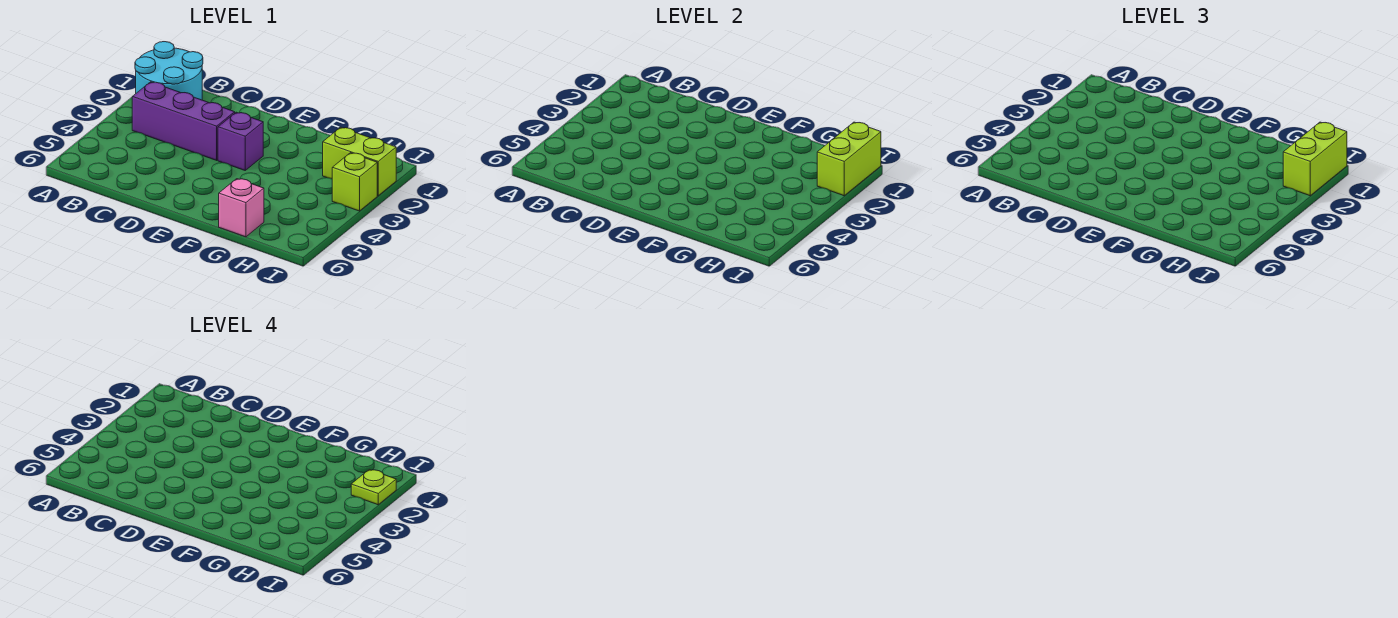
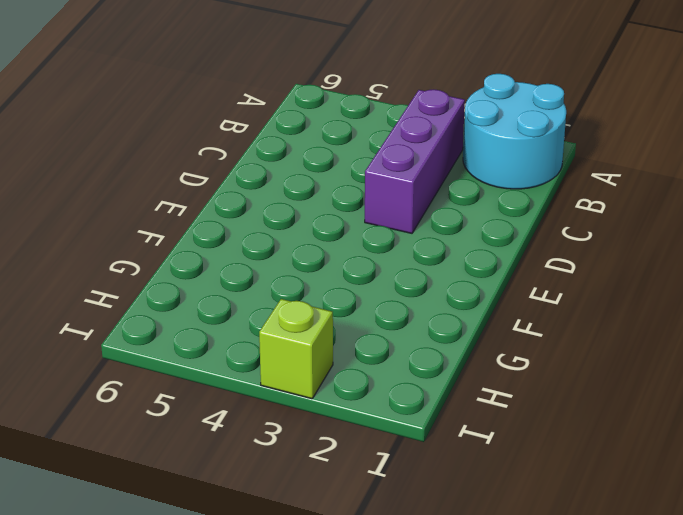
none -> purple brick E3 level 1
none -> pink brick G6 level 1

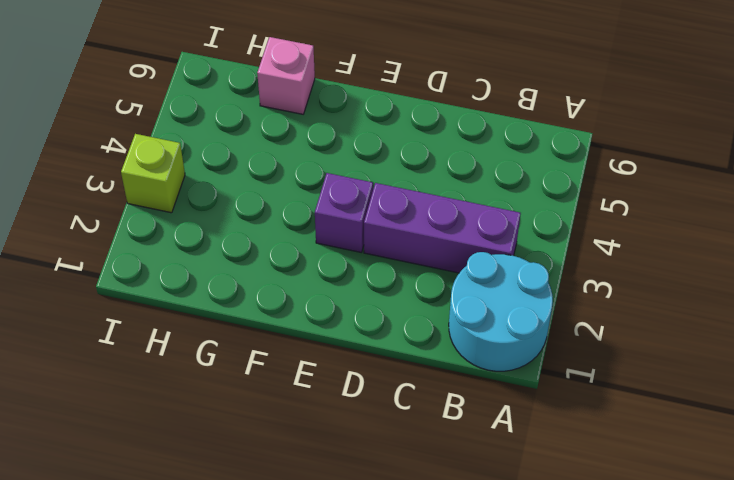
none -> lime brick H2:I2 level 1
none -> lime brick I1:I2 level 2

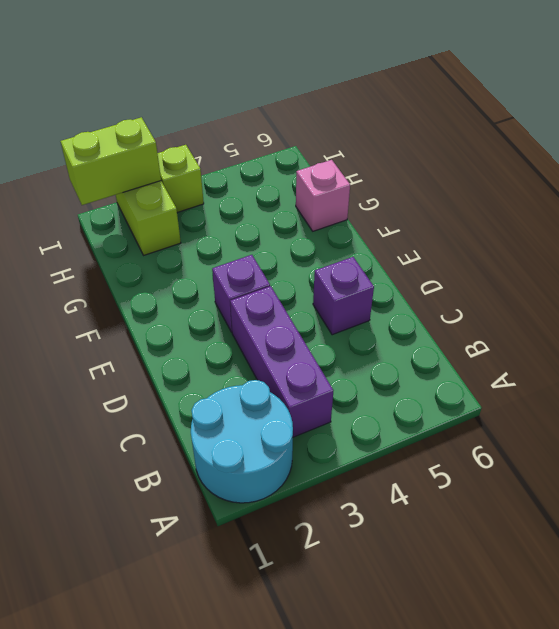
purple brick D5 level 1 -> none
none -> lime brick I1:I2 level 3
none -> lime plate I2 level 4

